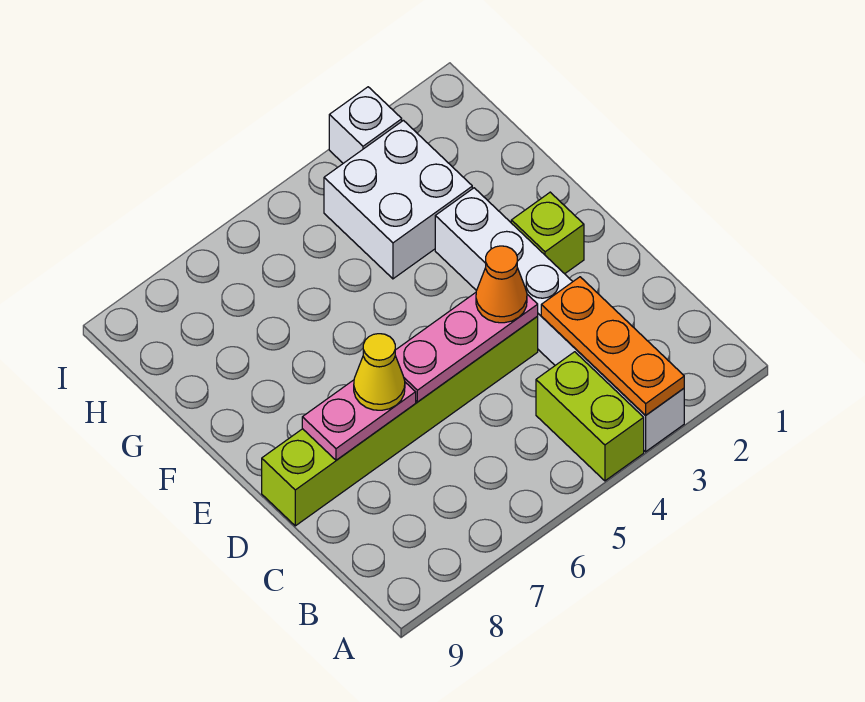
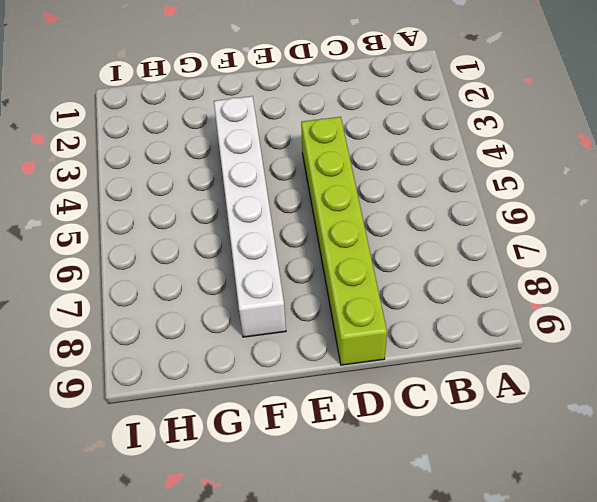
white brick F3:F8 level 1 -> white brick A3:F3 level 1
none -> lime brick A4:B4 level 1
none -> lime brick E2 level 1

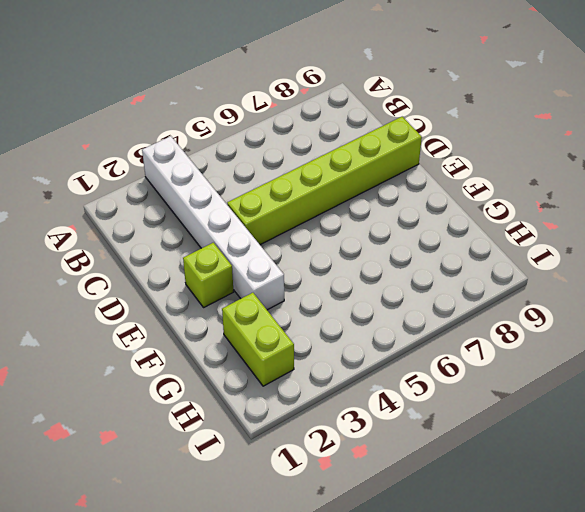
lime brick G2:H2 level 1 -> lime brick A4:B4 level 1
none -> white brick G3:H4 level 1
none -> white brick I3 level 1

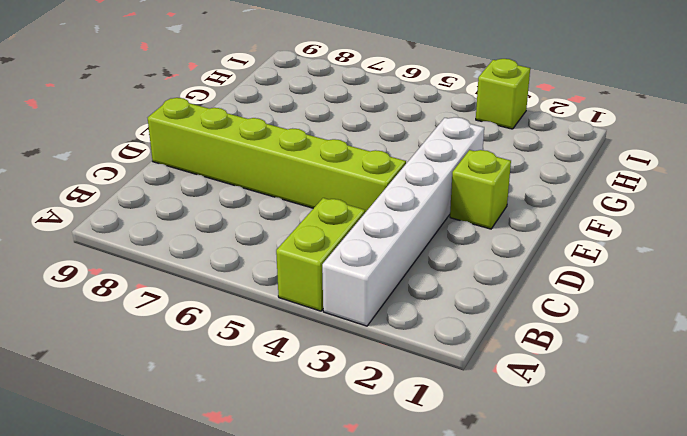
lime brick I3 level 1 -> white brick I3 level 1
none -> white brick G3:H4 level 1
none -> orange plate A3:C3 level 2

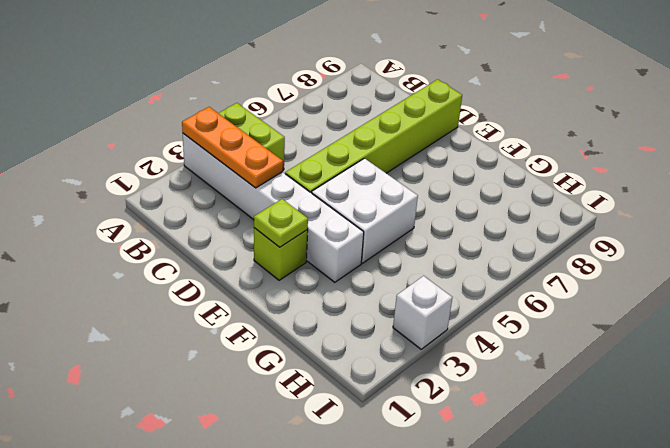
lime plate E2 level 2 -> none
white brick E4:F5 level 1 -> white brick G3:H4 level 1
none -> pink plate D4:D6 level 2
none -> pink plate D7:D8 level 2

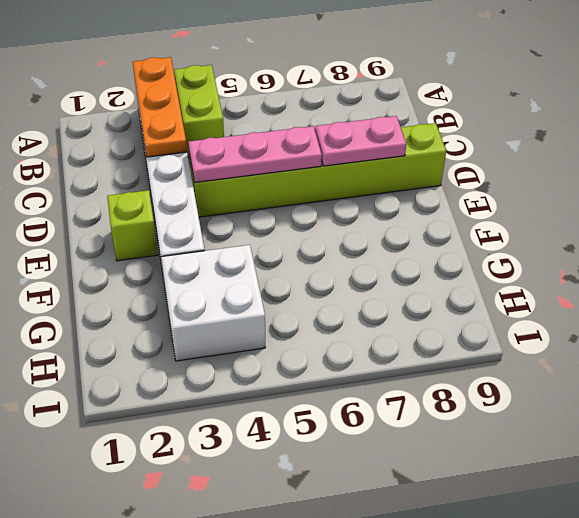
none -> white brick I3 level 1
none -> orange cone D4 level 3

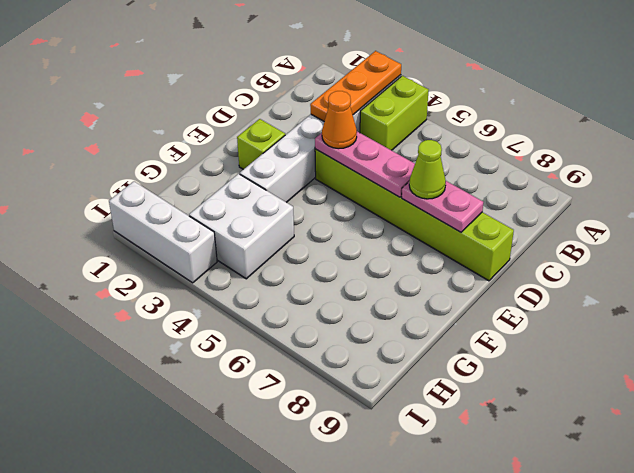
lime cone D7 level 3 -> yellow cone D7 level 3
white brick I1:I3 level 1 -> white brick I3 level 1

